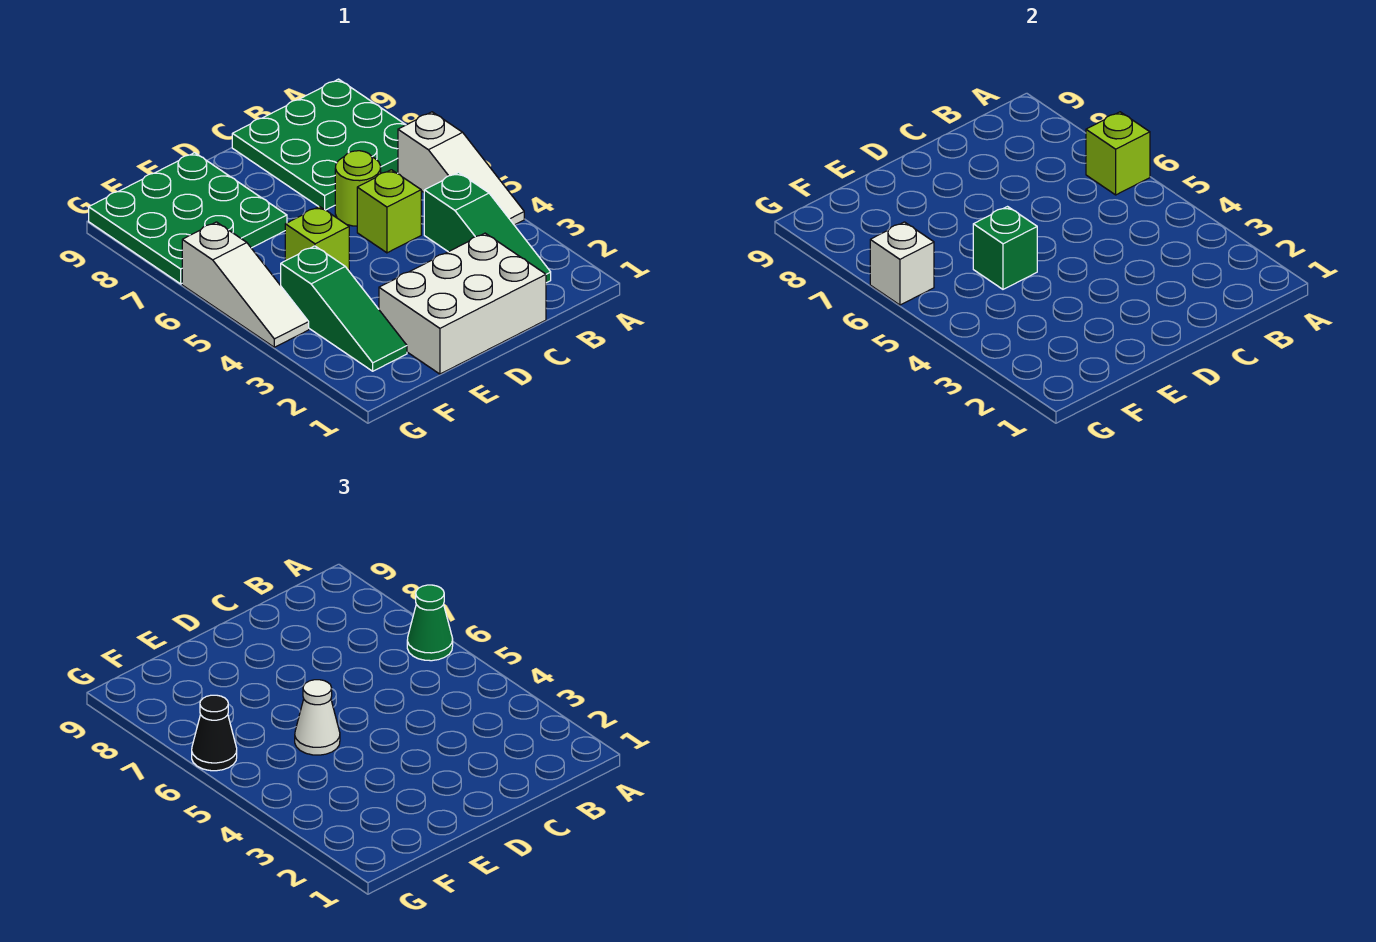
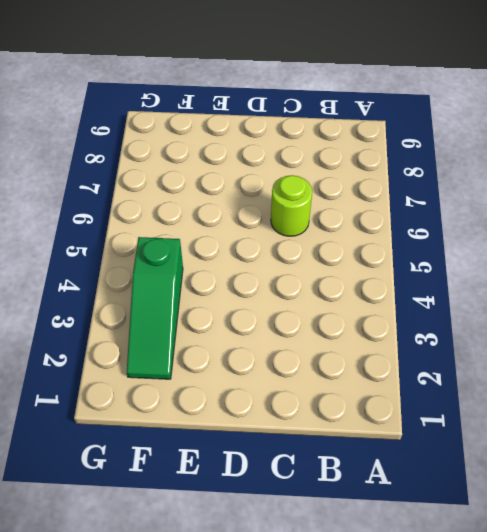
none -> white slope A4:A6 level 1 top 6
none -> green plate A7:C9 level 1
none -> green slope B2:B4 level 1 top 4

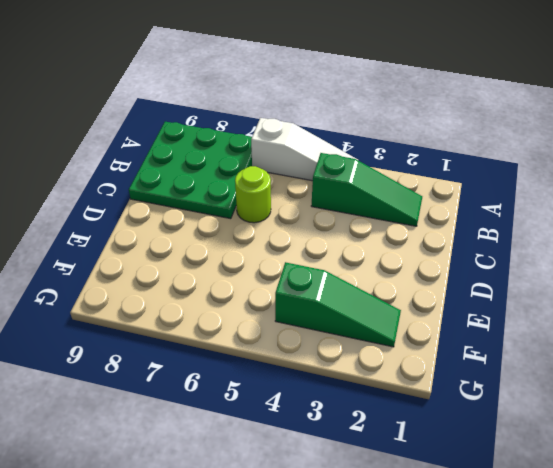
none -> white brick C1:E2 level 1
none -> lime brick C5 level 1
none -> lime brick E5 level 1

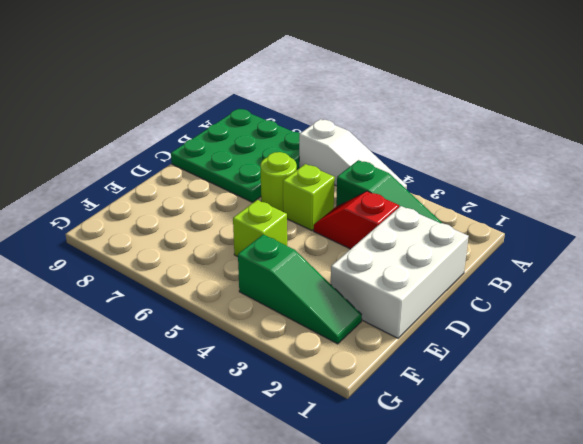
red slope C3:C4 level 1 top 3 -> none
none -> green plate E7:G9 level 1
none -> white slope G4:G6 level 1 top 6
none -> lime brick A6 level 2

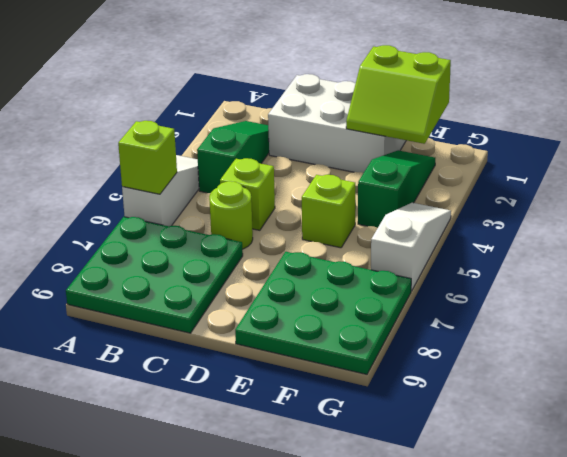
lime slope E1:F2 level 2 top 1 -> none
none -> green brick E5 level 2
none -> white brick G6 level 2
none -> green cone A6 level 3

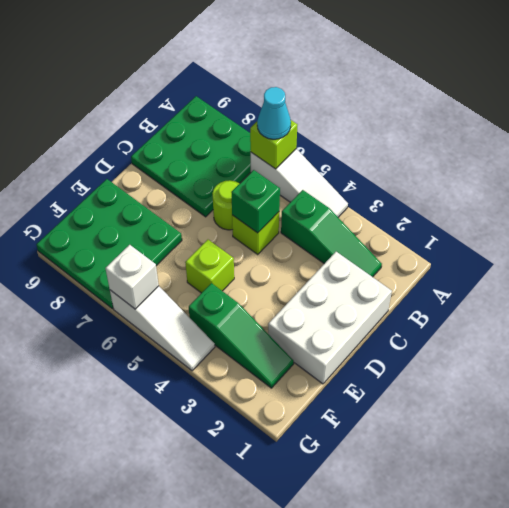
cyan cone A6 level 3 -> green cone A6 level 3
green brick C5 level 2 -> green brick E5 level 2
none -> white cone E5 level 3
none -> black cone G6 level 3

